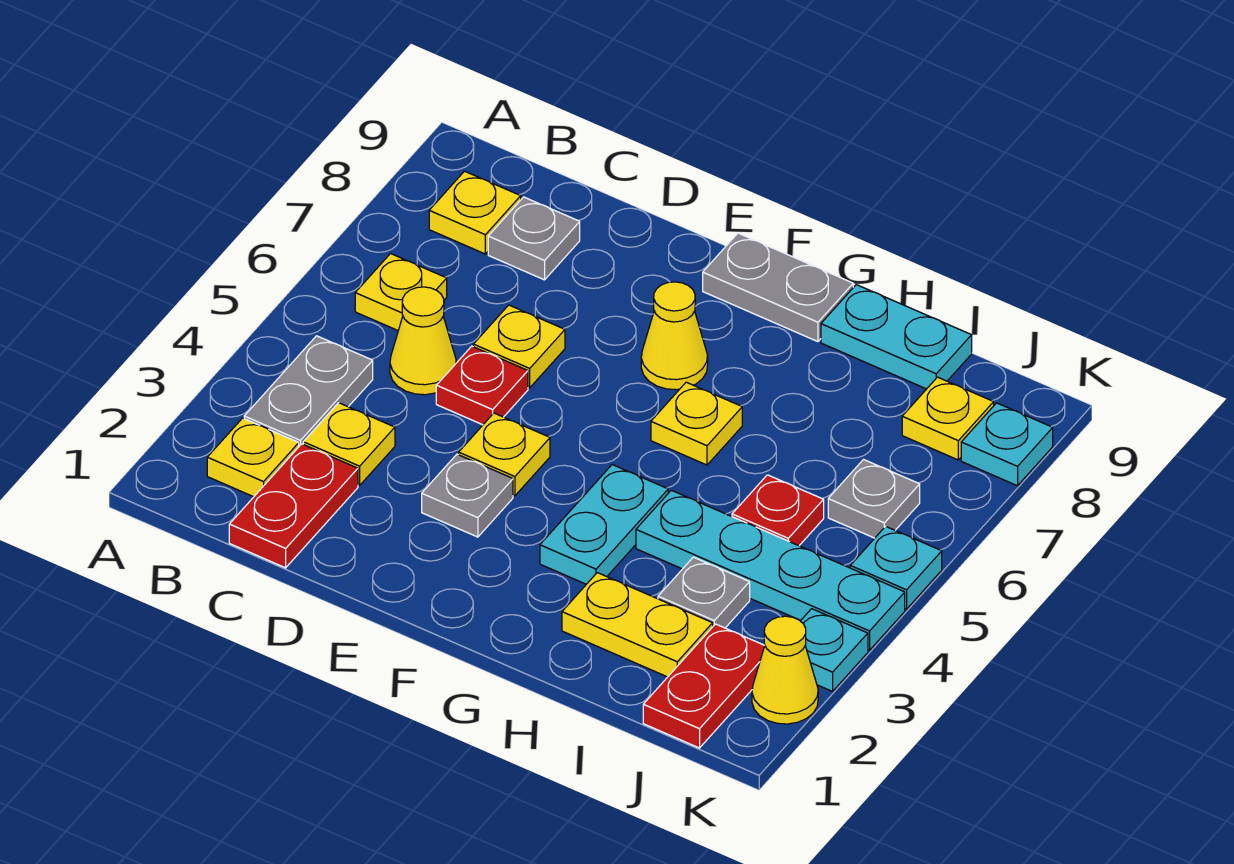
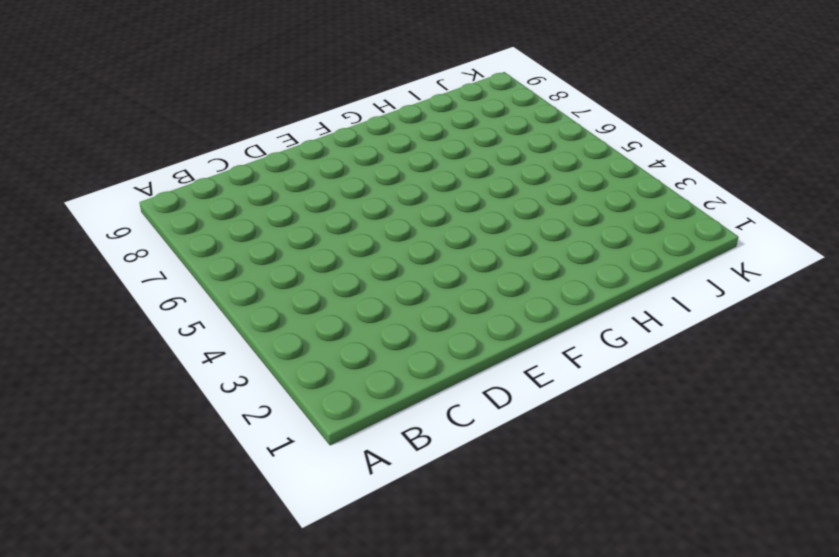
none -> yellow plate B2 level 1
none -> grey plate B3:B4 level 1
none -> yellow plate B6 level 1

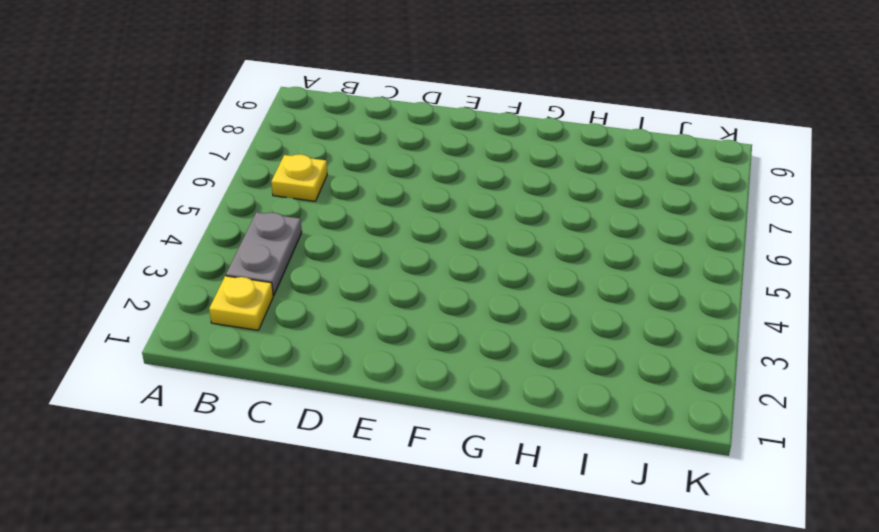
none -> yellow plate B8 level 1
none -> red plate C1:C2 level 1
none -> yellow plate C3 level 1

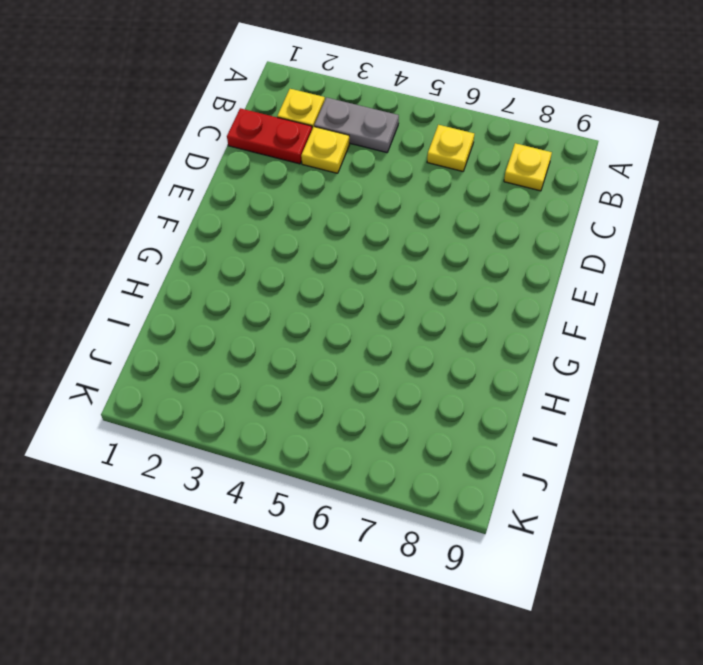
none -> yellow cone C5 level 1
none -> grey plate C8 level 1
none -> red plate D5 level 1

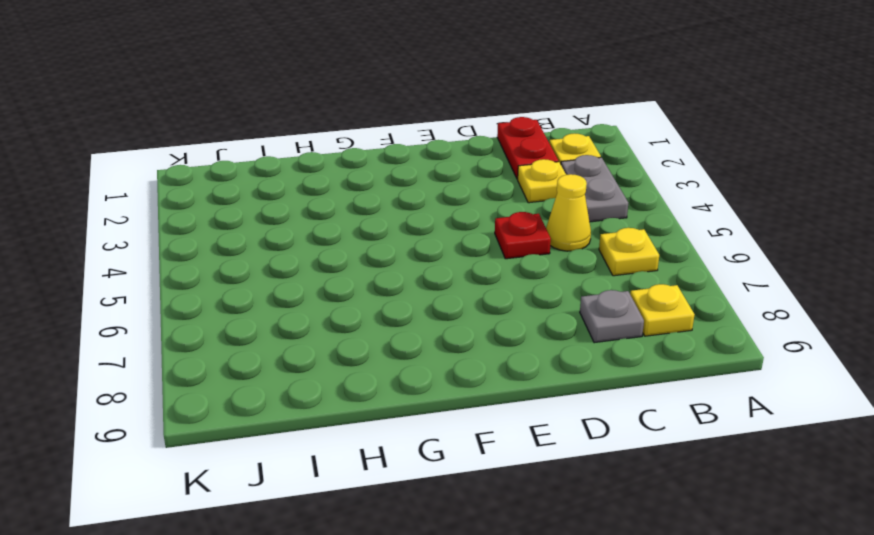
none -> yellow plate D6 level 1
none -> grey plate E3 level 1
none -> yellow plate E4 level 1

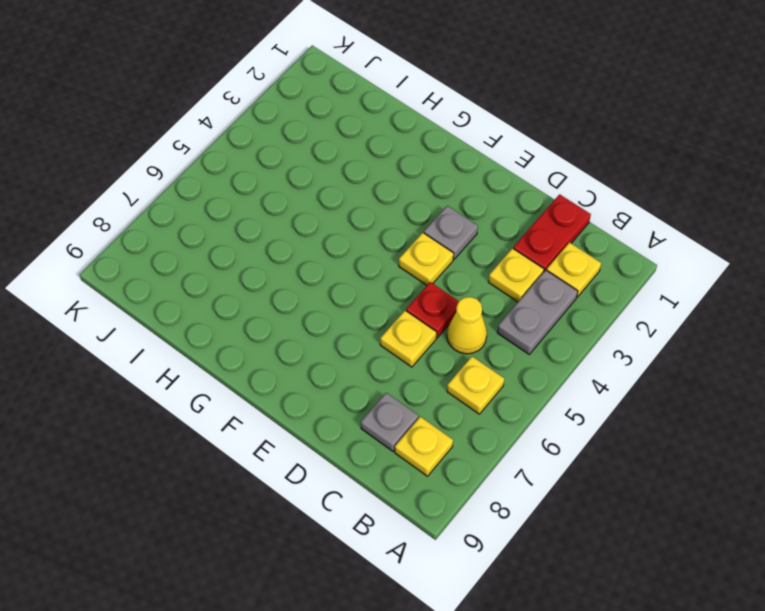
none -> yellow cone F7 level 1
none -> grey plate F9:G9 level 1
none -> cyan plate G3:G4 level 1

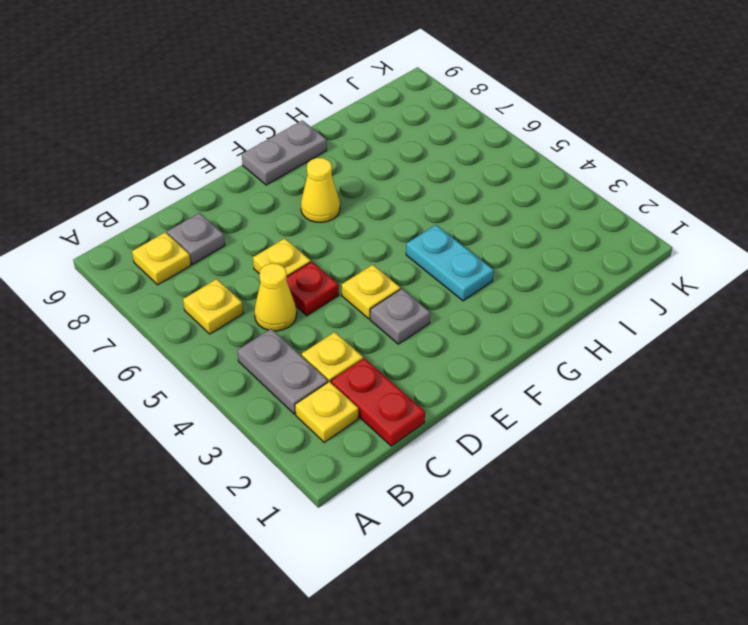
none -> yellow plate G6 level 1
none -> yellow plate H2:I2 level 1
none -> cyan plate H4:K4 level 1

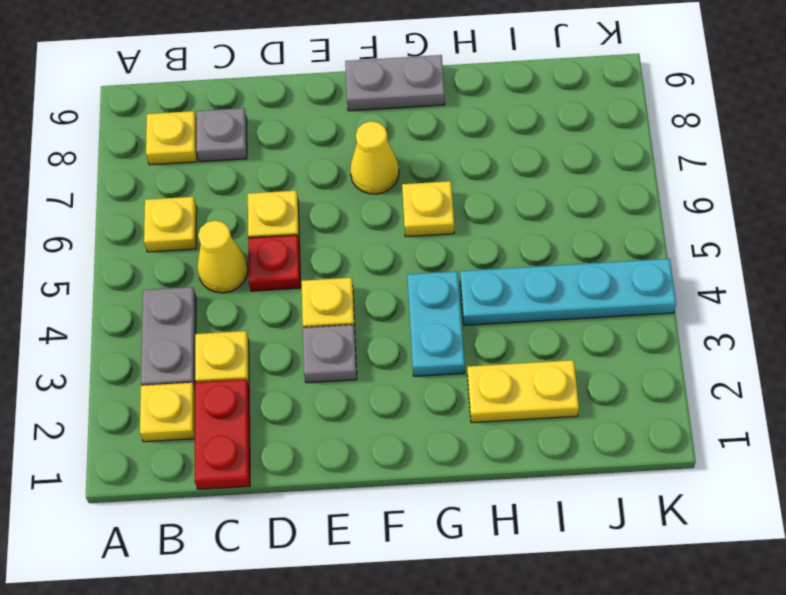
none -> cyan plate H9:I9 level 1
none -> grey plate I3 level 1
none -> red plate I5 level 1

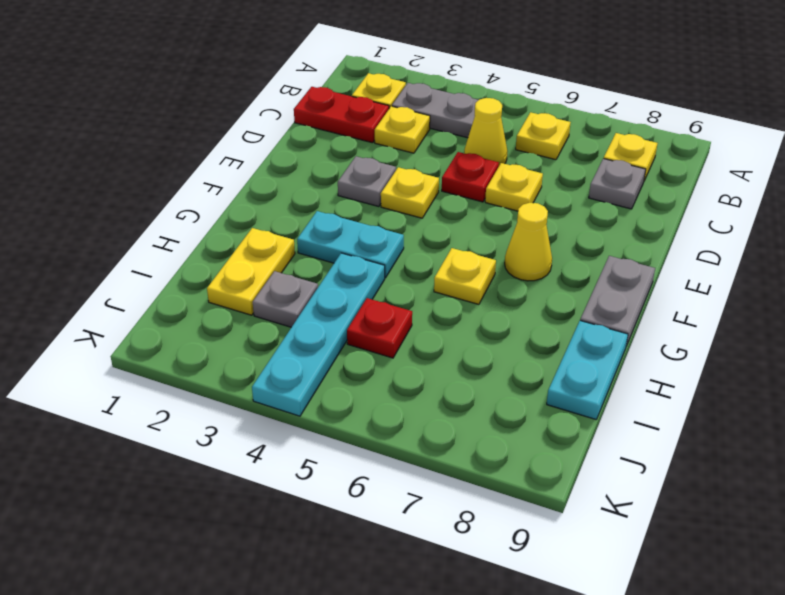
none -> red plate J1:J2 level 1
none -> grey plate J6 level 1
none -> yellow plate J8 level 1

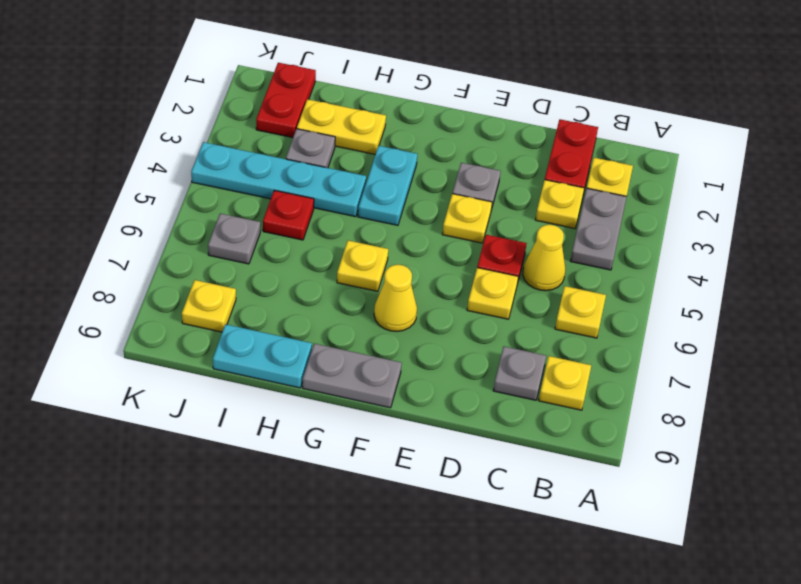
none -> yellow cone K2 level 1
none -> cyan plate K3 level 1
none -> cyan plate K5 level 1

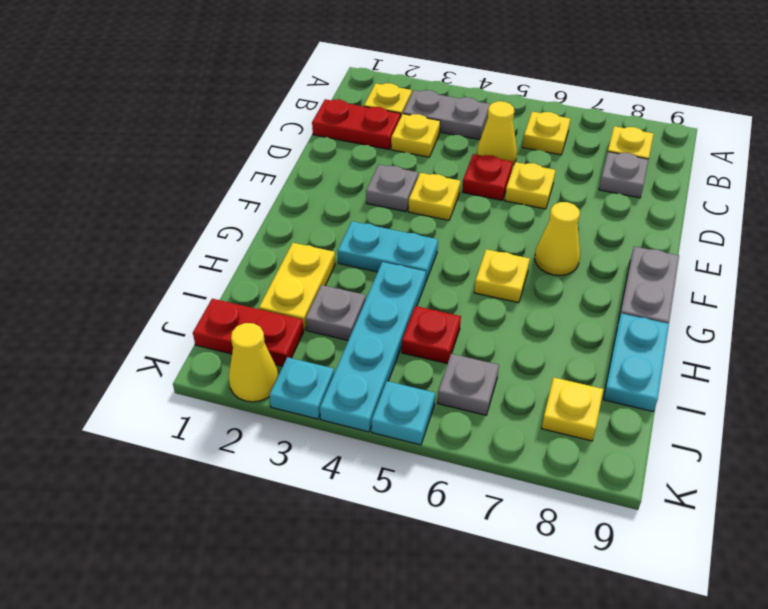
none -> cyan plate K8 level 1

